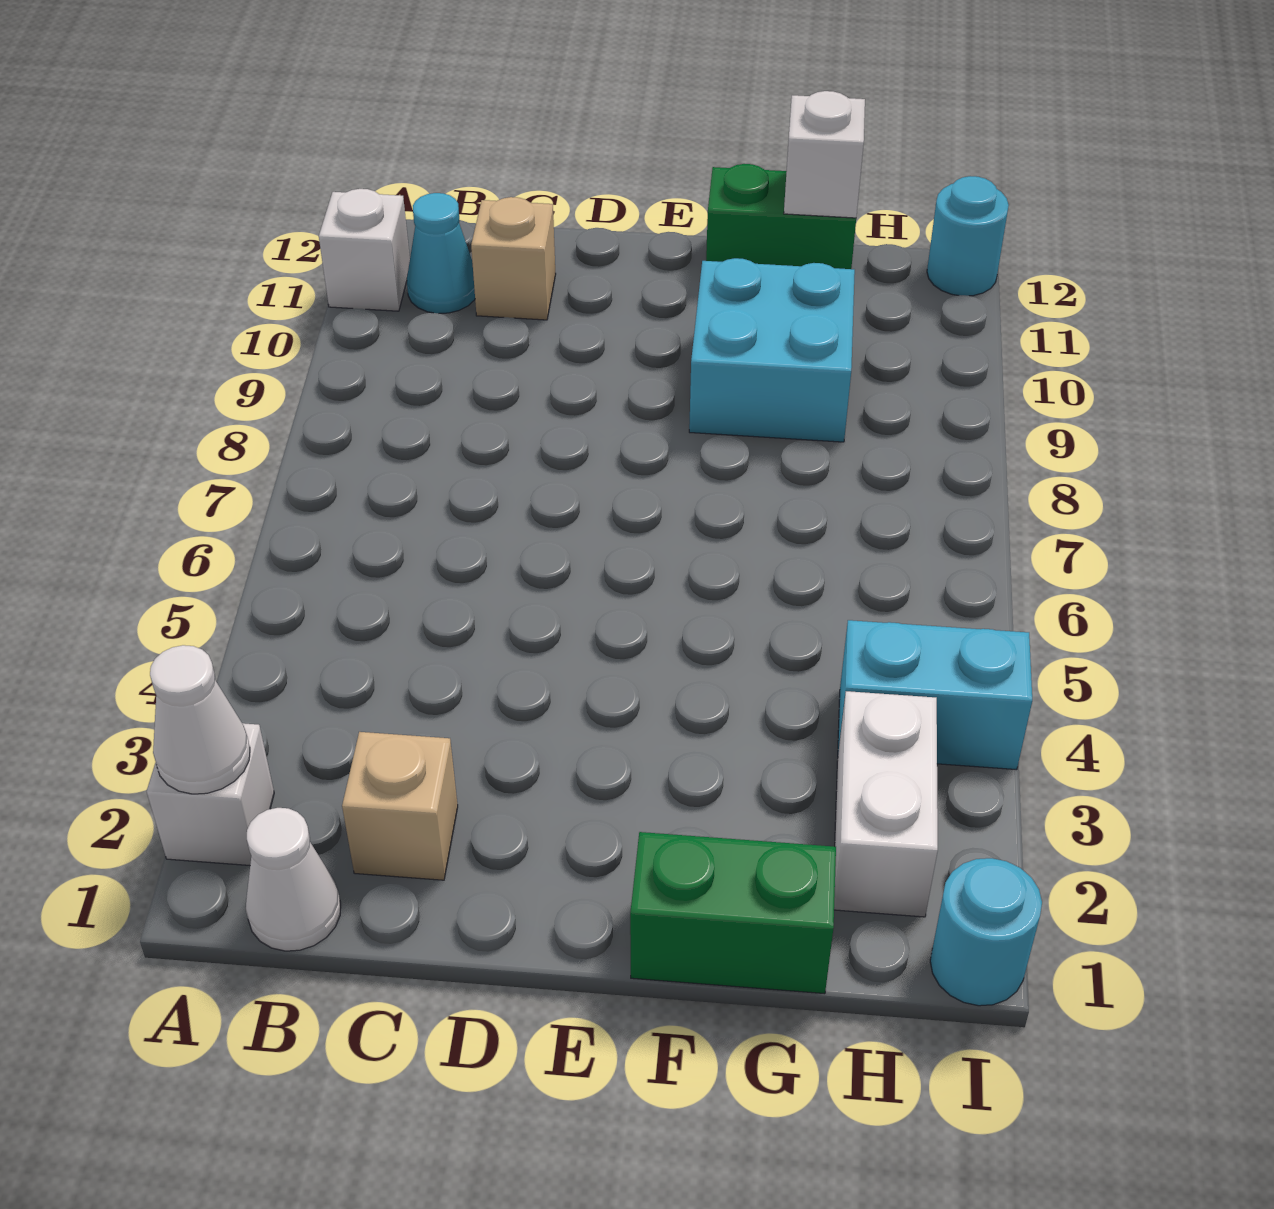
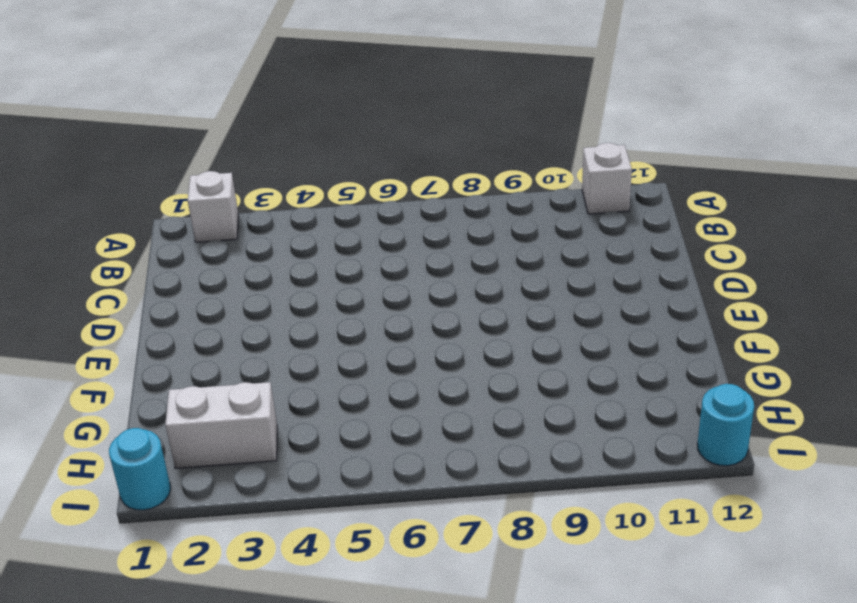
none -> white cone B1 level 1
none -> cyan cone B11 level 1
none -> tan brick C2 level 1

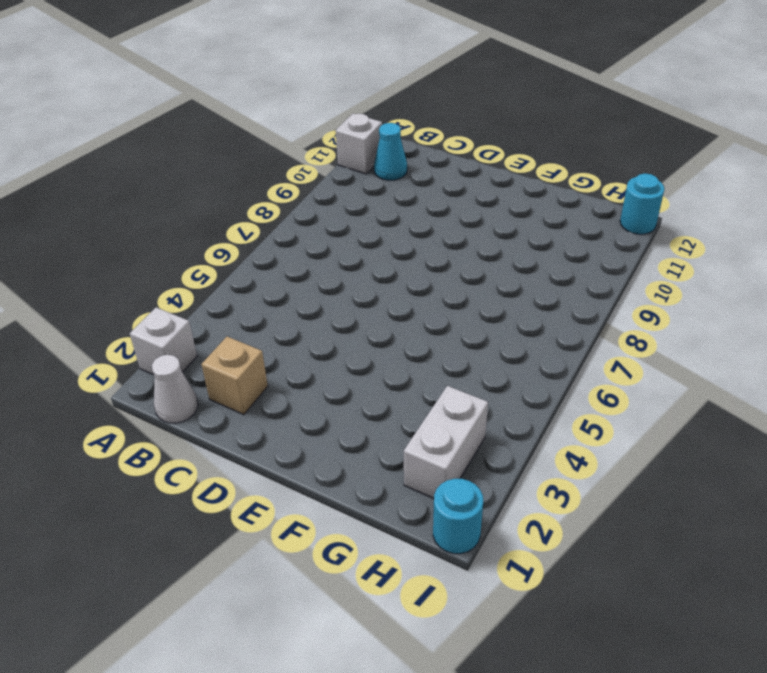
none -> tan brick C11 level 1
none -> green brick F1:G1 level 1
none -> cyan brick F9:G10 level 1

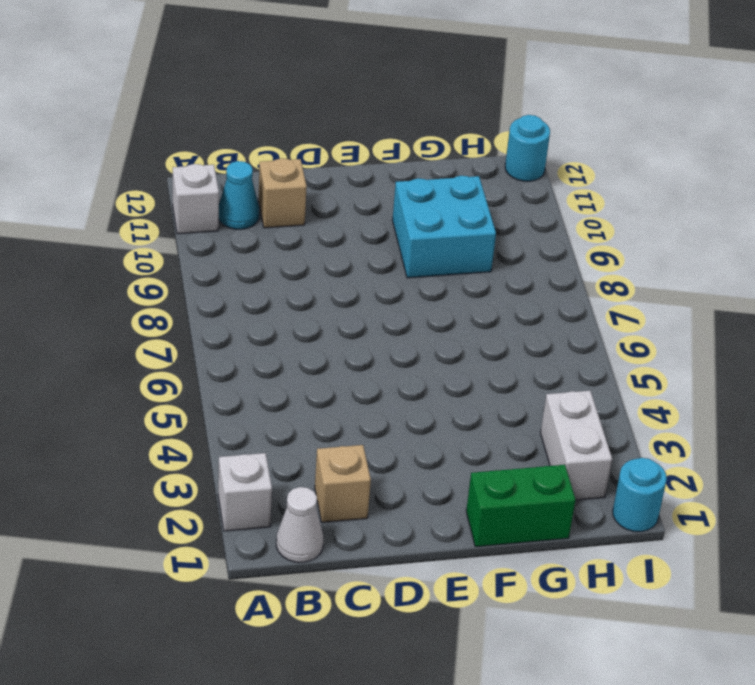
none -> green brick F12:G12 level 1
none -> cyan brick H4:I4 level 1
none -> white cone A2 level 2

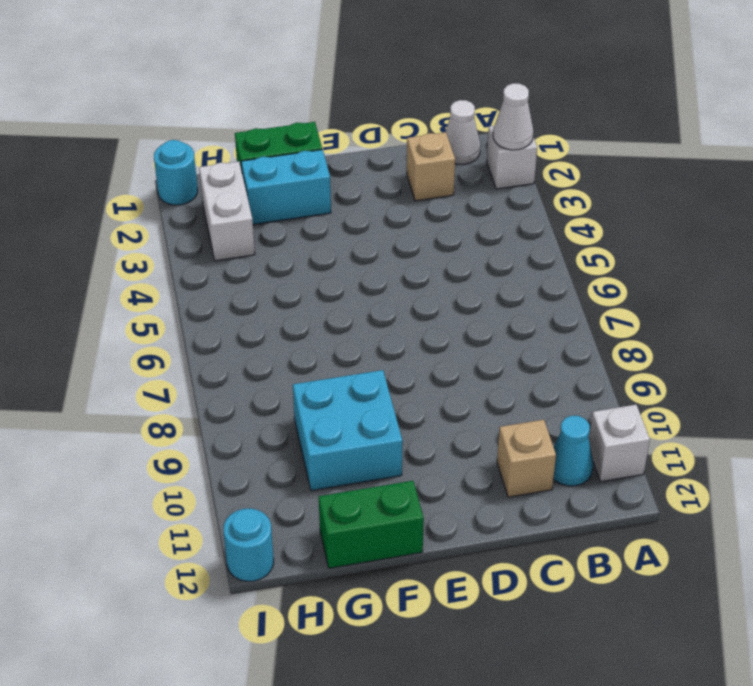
cyan brick F2:G2 level 1 -> cyan brick H4:I4 level 1
none -> white brick G12 level 2

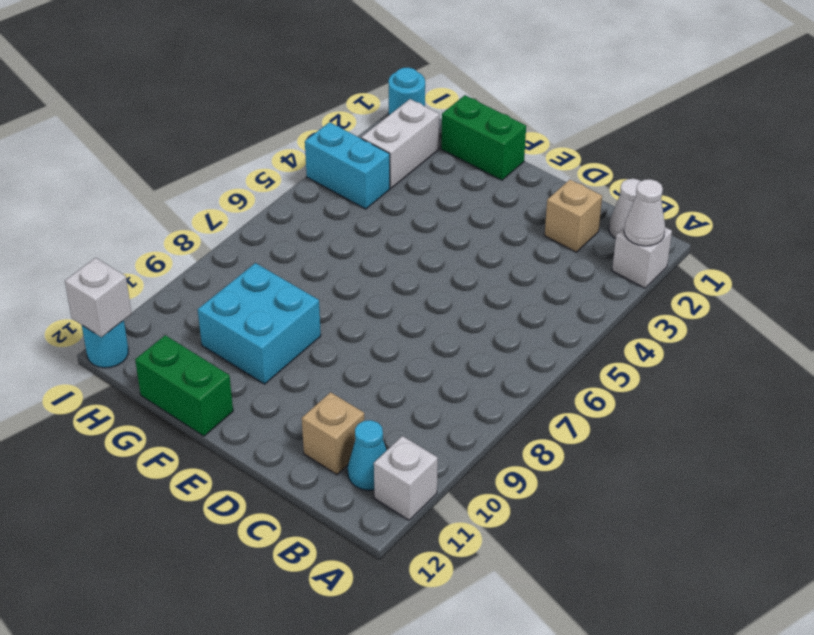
white brick I12 level 2 -> white brick G12 level 2

